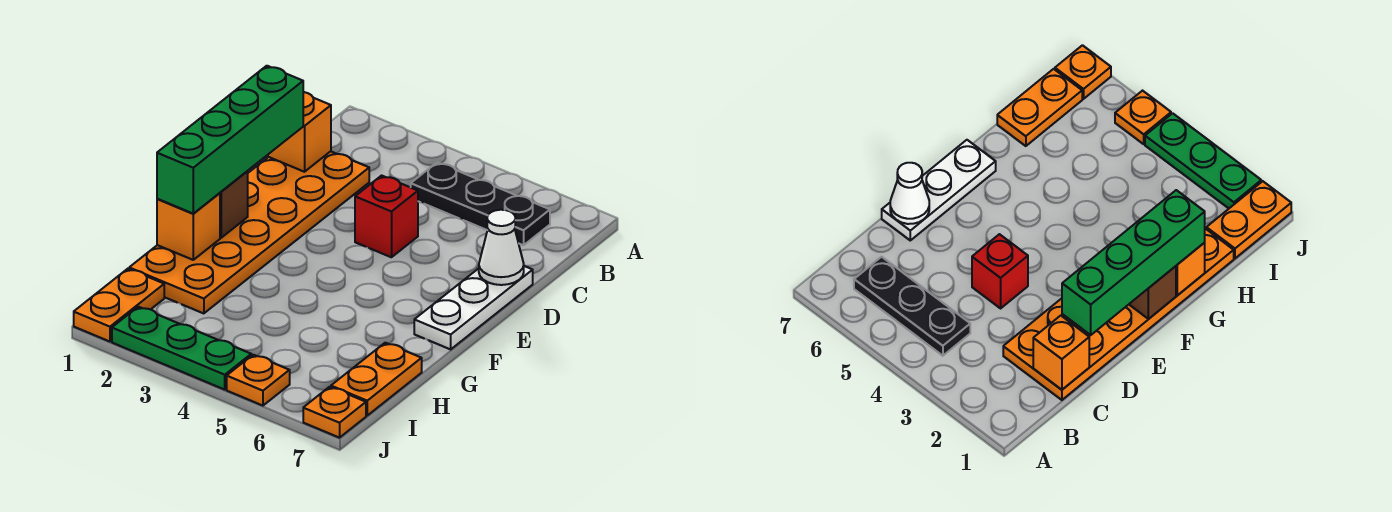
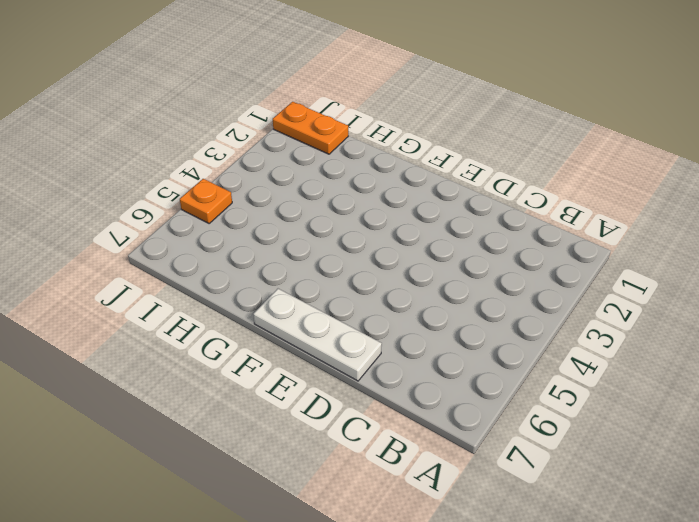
none -> black plate B4:B6 level 1
none -> orange plate C1:H2 level 1
none -> red brick D4 level 1

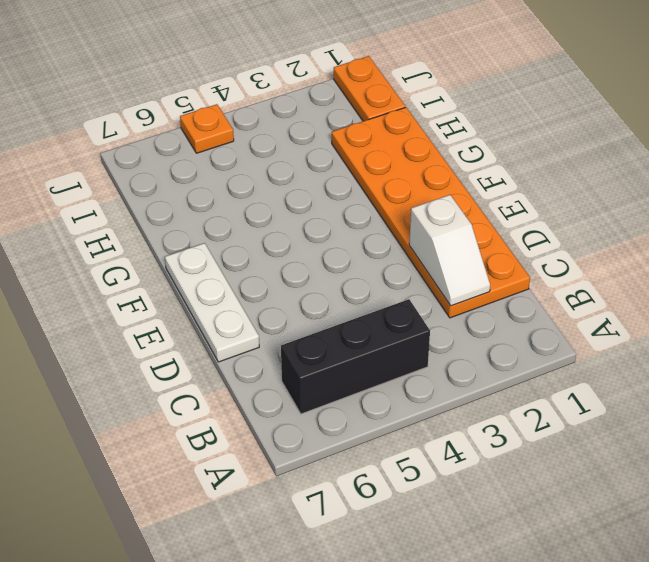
black brick B4:B6 level 1 -> black plate B4:B6 level 1
white slope C2:D2 level 2 top D -> none
none -> red brick D4 level 1
none -> orange plate H7:I7 level 1
none -> green plate J2:J4 level 1

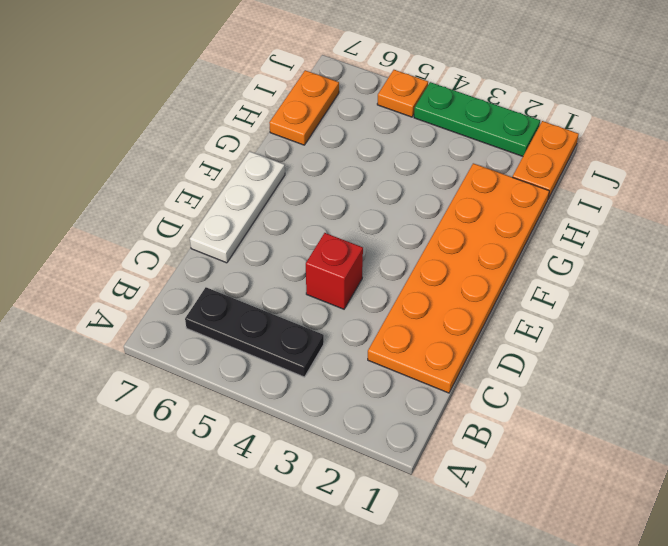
none -> orange plate J7 level 1
none -> orange brick C1 level 2
none -> white cone D7 level 2

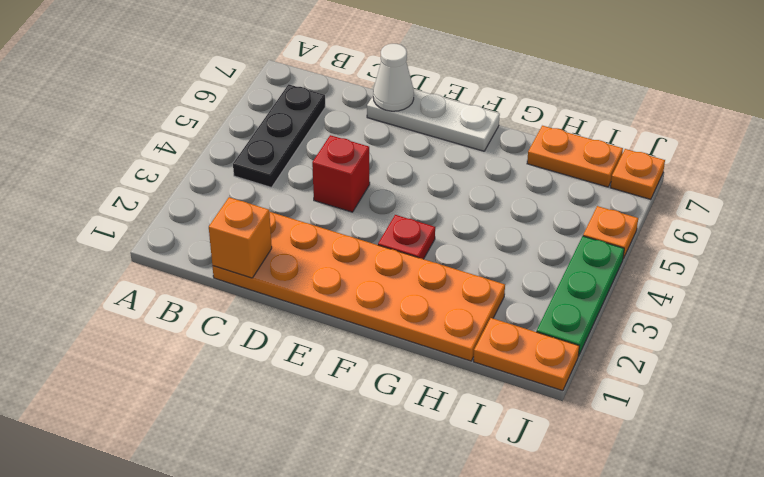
red plate F3 level 1 -> none
none -> brown brick F1 level 2
none -> orange brick G1 level 2
none -> green brick D1:G1 level 3

